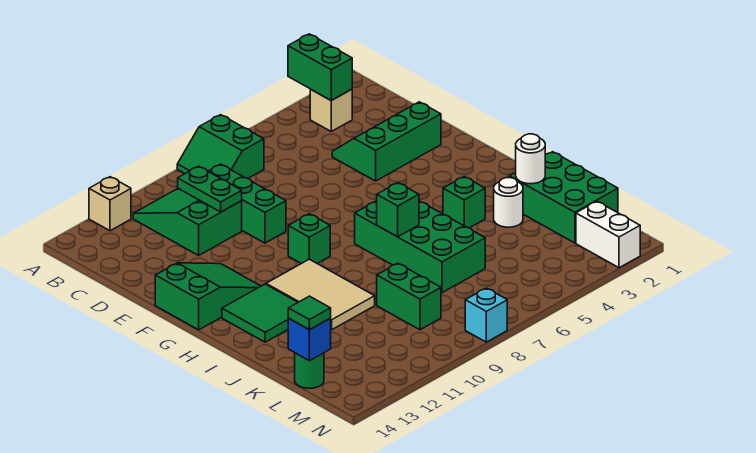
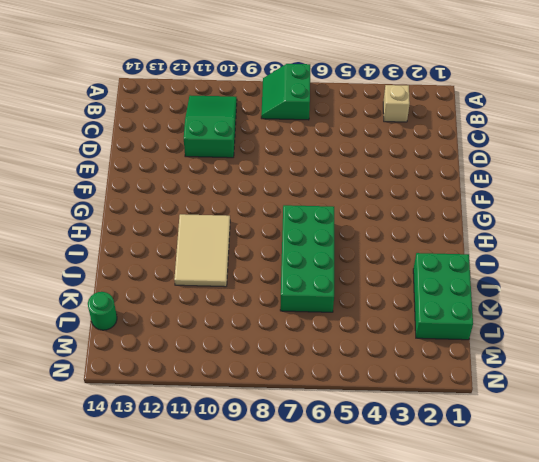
none -> tan brick A12 level 1
none -> green brick C9:E9 level 1
none -> green slope D2:E4 level 1 top E

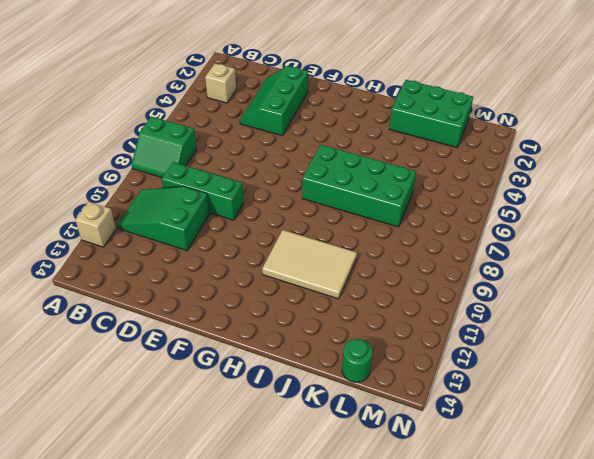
none -> green slope F12:G14 level 1 top 14
none -> green brick G9 level 1
none -> green tile H12:I13 level 1

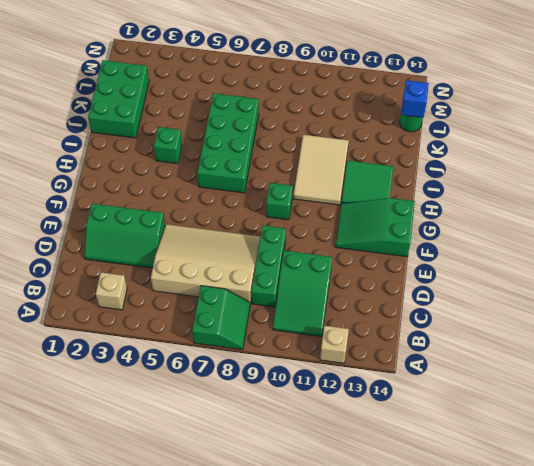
tan slope C5:E8 level 1 top C -> none
none -> white round brick J3 level 1
none -> green brick K9:L9 level 1
none -> white brick M2:N2 level 1

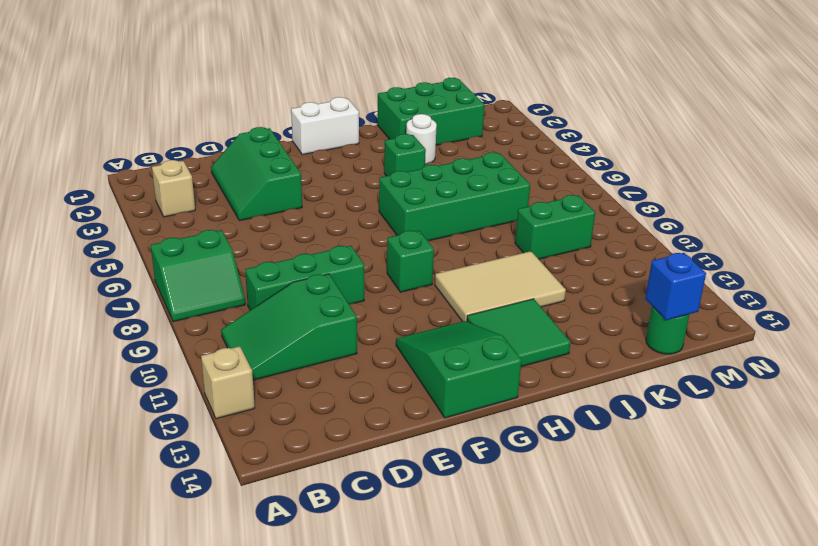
white brick G1:H1 level 1 -> white brick M2:N2 level 1
none -> cyan brick N8 level 1
none -> green brick A3:B3 level 2
none -> green plate C10:D10 level 2

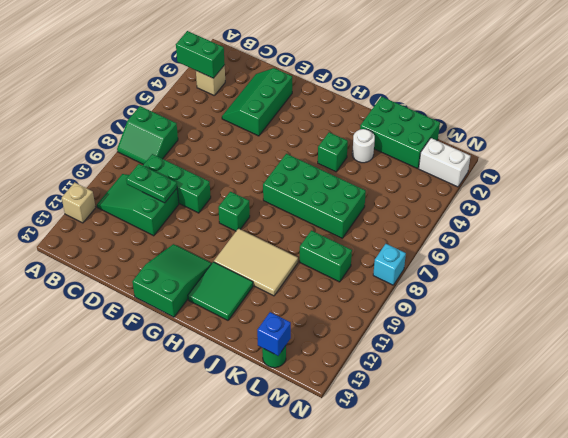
none -> green brick I7 level 2
none -> white round brick J2 level 2
none -> green tile L14 level 3

